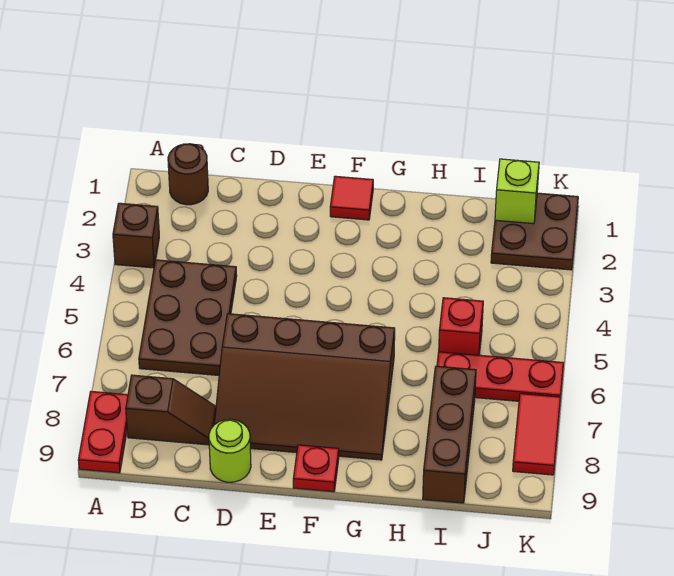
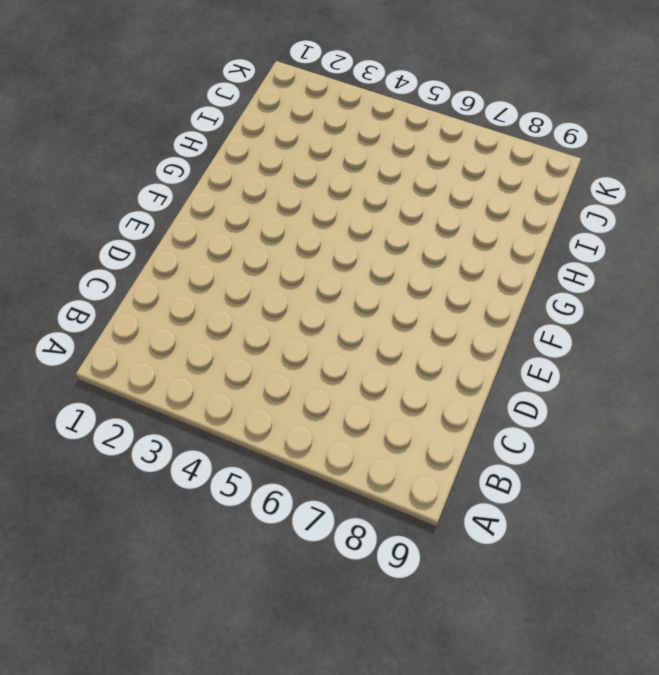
none -> brown brick A3 level 1
none -> red plate A8:A9 level 1
none -> brown round brick B1 level 1

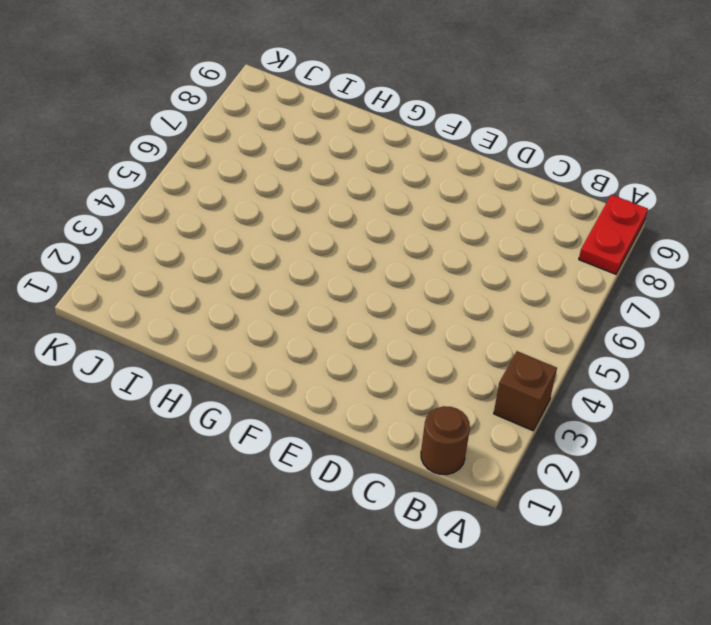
none -> brown plate B4:C6 level 1
none -> brown slope B8:C8 level 1 top B
none -> brown slope D6:G8 level 1 top 6

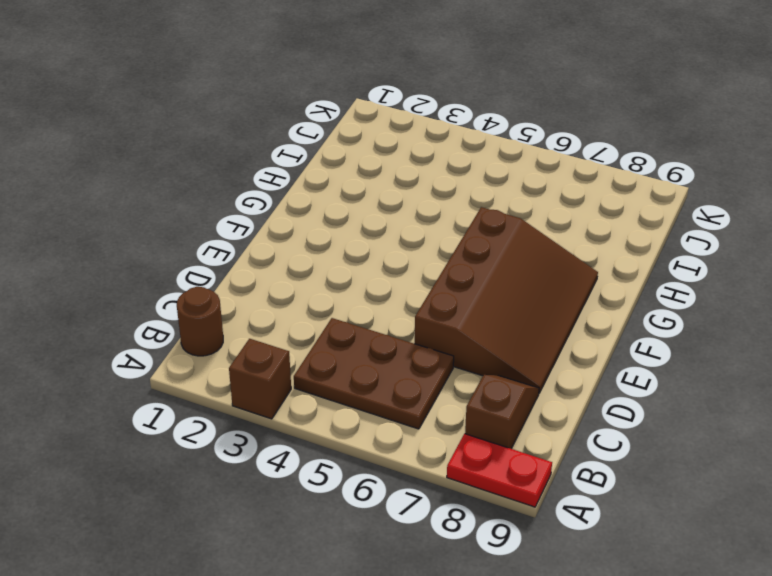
none -> lime round brick D9 level 1
none -> red tile F1 level 1
none -> red plate F9 level 1

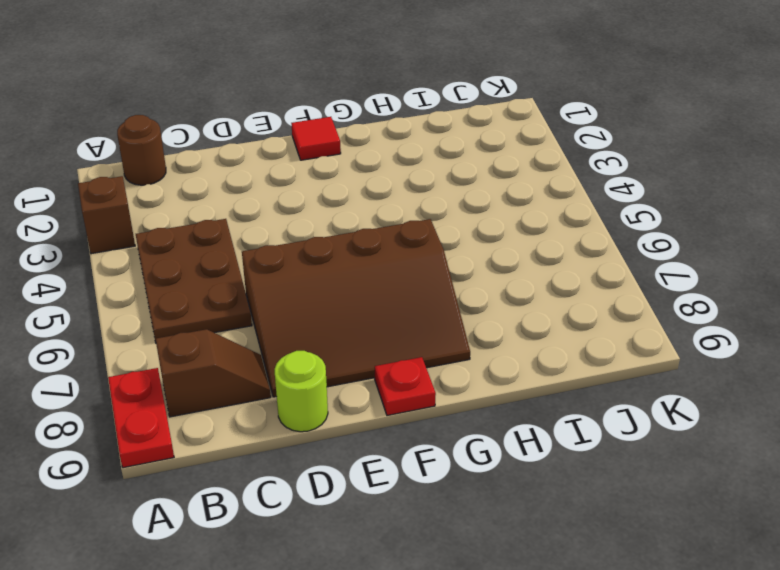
none -> red brick I5 level 1
none -> red plate I6:K6 level 1
none -> brown brick I7:I9 level 1

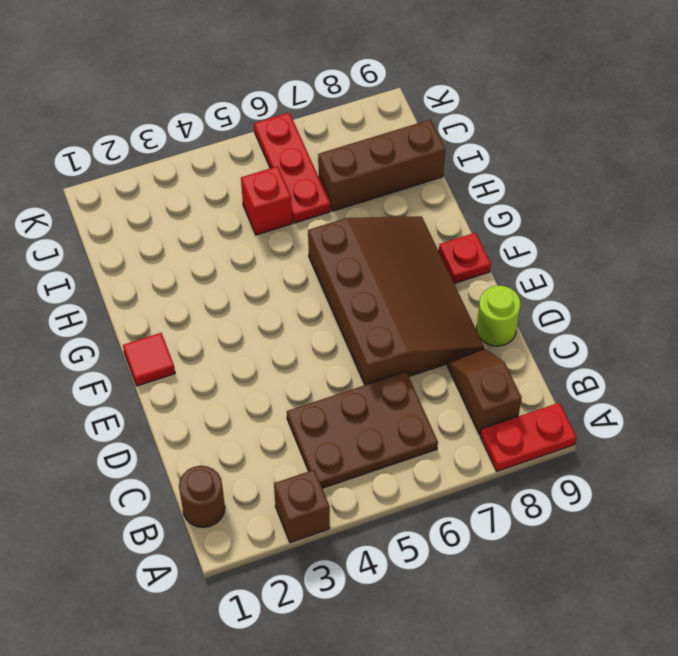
none -> brown plate J1:K2 level 1
none -> red tile K7:K8 level 1
none -> lime brick J1 level 2

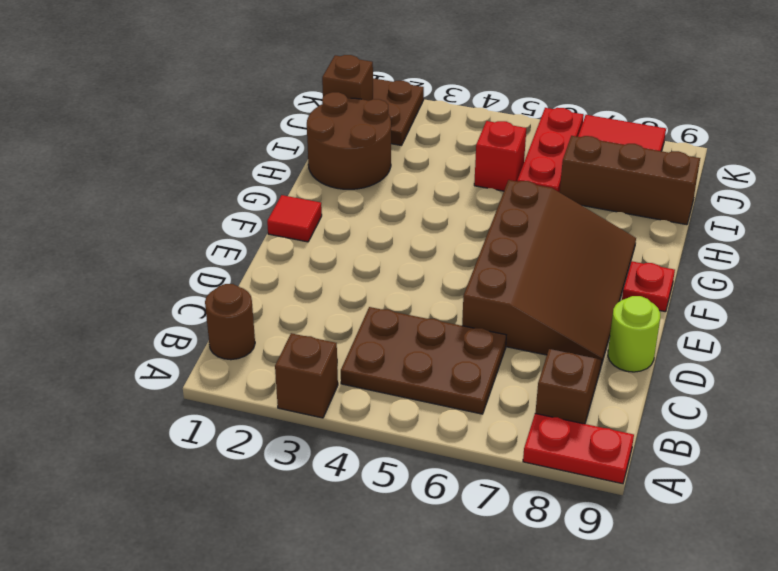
brown round brick H1:I2 level 1 -> none
brown brick J1 level 2 -> lime brick J1 level 2

